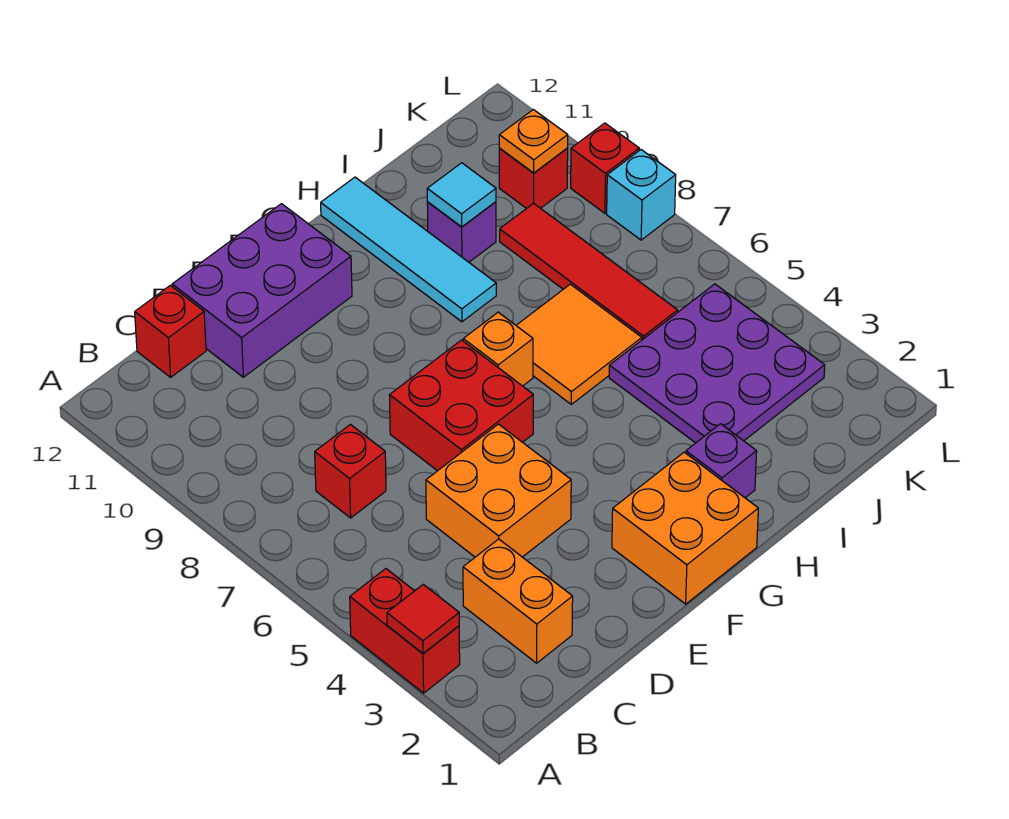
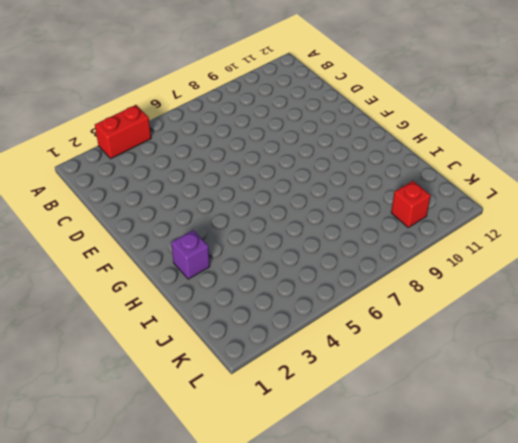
none -> orange brick C2:C3 level 1
none -> red brick C7 level 1
none -> red brick C12 level 1

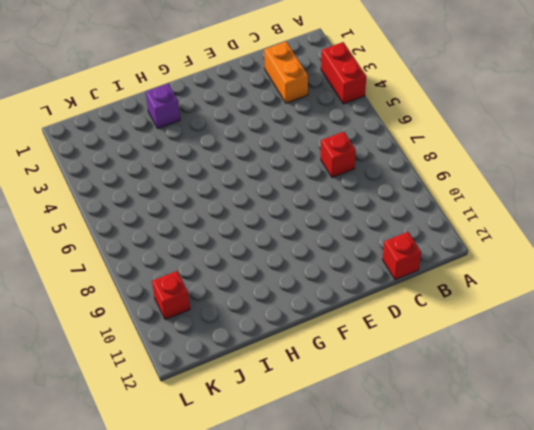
none -> orange brick D4:E5 level 1
none -> purple brick D11:F12 level 1
none -> red brick E6:F7 level 1

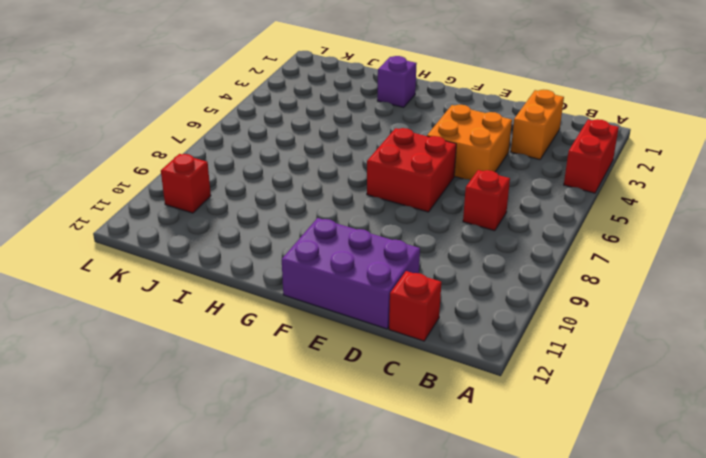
none -> orange brick F1:G2 level 1
none -> orange brick G7 level 1
none -> orange tile H6:I7 level 1

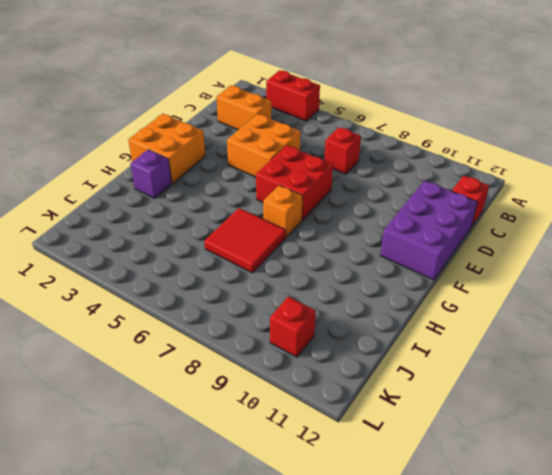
red tile H6:I7 level 1 -> orange tile H6:I7 level 1
none -> cyan tile H9:H12 level 1
none -> purple plate I3:K5 level 1
none -> purple brick I10 level 1

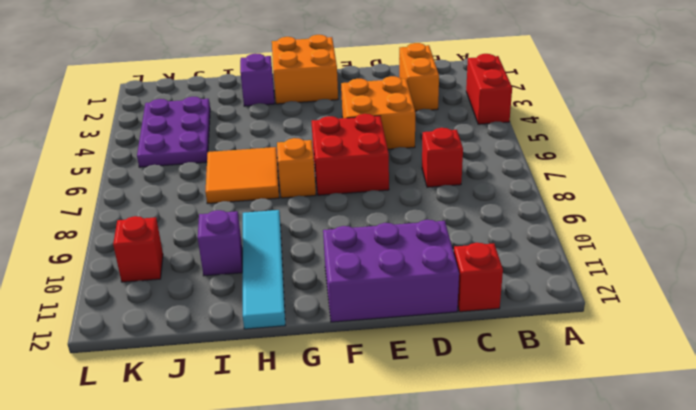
purple plate J3:K5 level 1 -> purple plate I3:K5 level 1
none -> red tile J6:J9 level 1
none -> cyan brick L8 level 1
none -> red brick L9 level 1

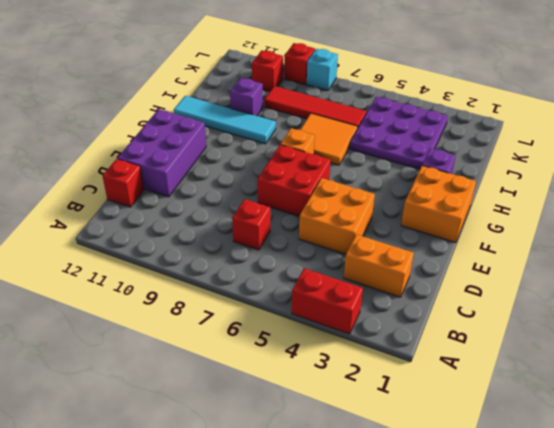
none -> red tile A3 level 2
none -> cyan tile I10 level 2
none -> orange plate K10 level 2

